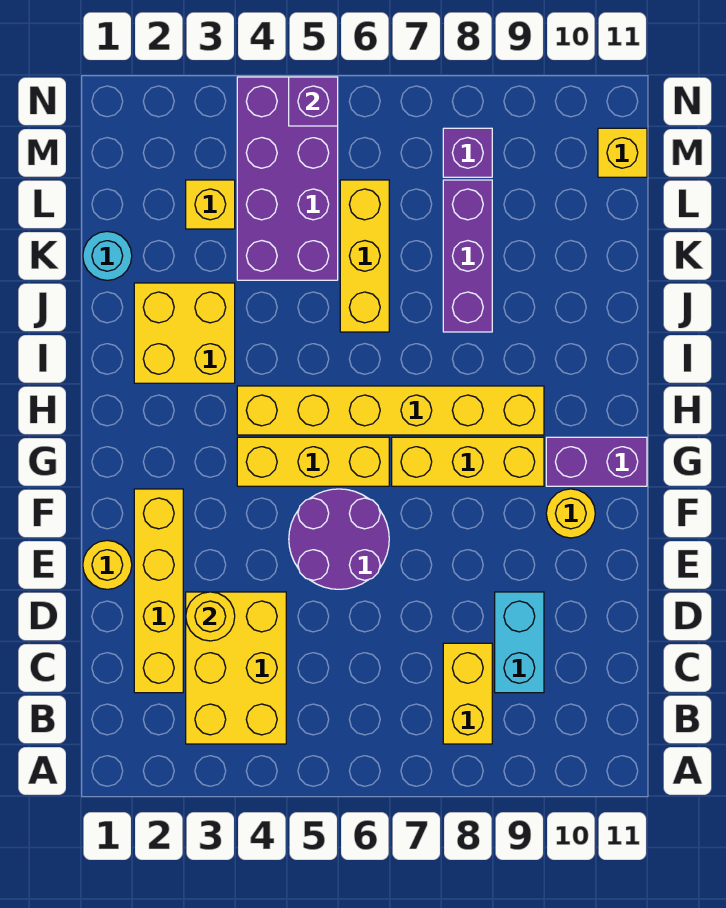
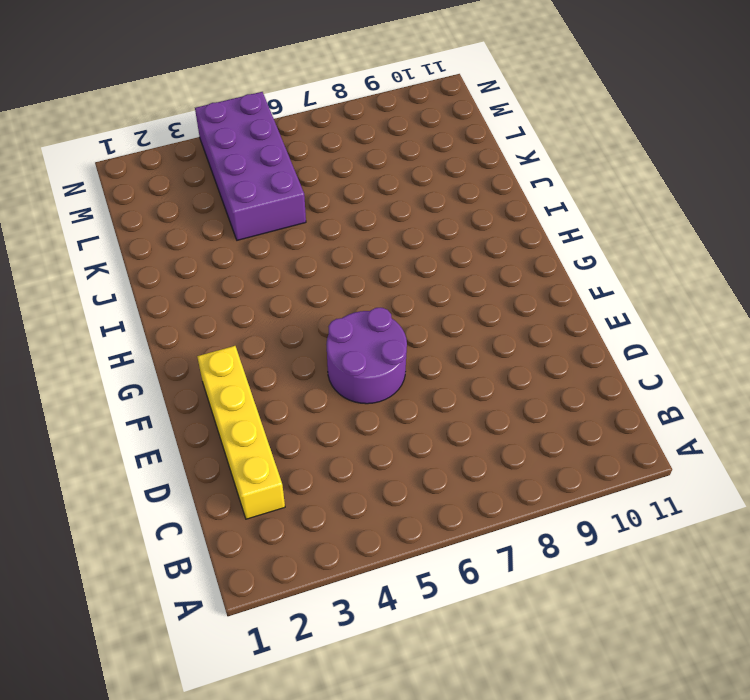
none -> yellow brick B3:D4 level 1
none -> yellow brick B8:C8 level 1
none -> cyan brick C9:D9 level 1

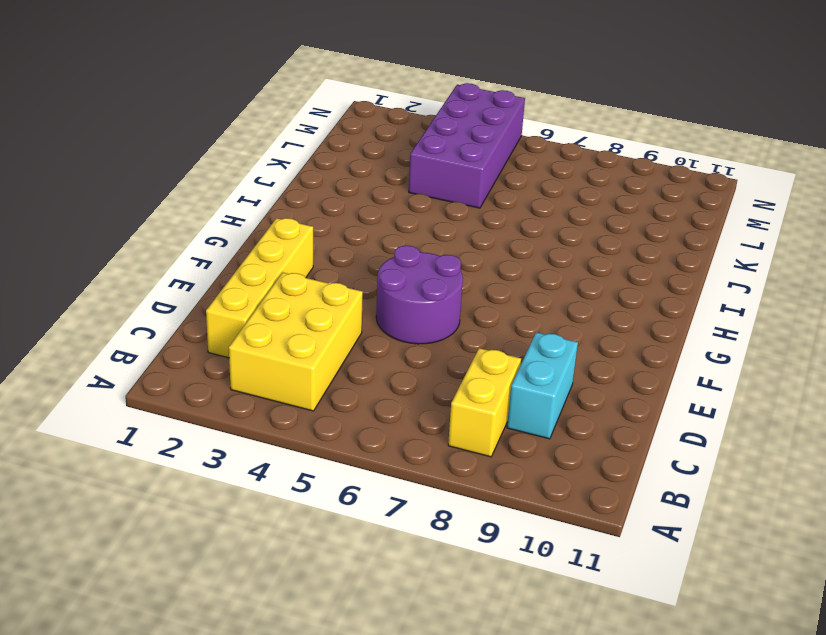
none -> yellow round brick E1 level 1
none -> yellow round brick F10 level 1
none -> yellow brick G4:G6 level 1

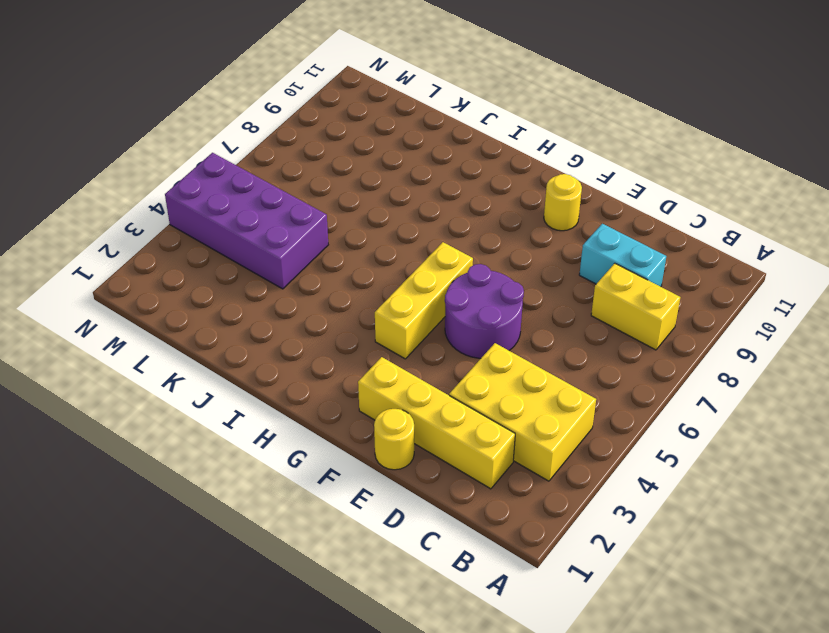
none -> yellow brick G7:G9 level 1
none -> purple brick G10:G11 level 1
none -> yellow brick H4:H9 level 1

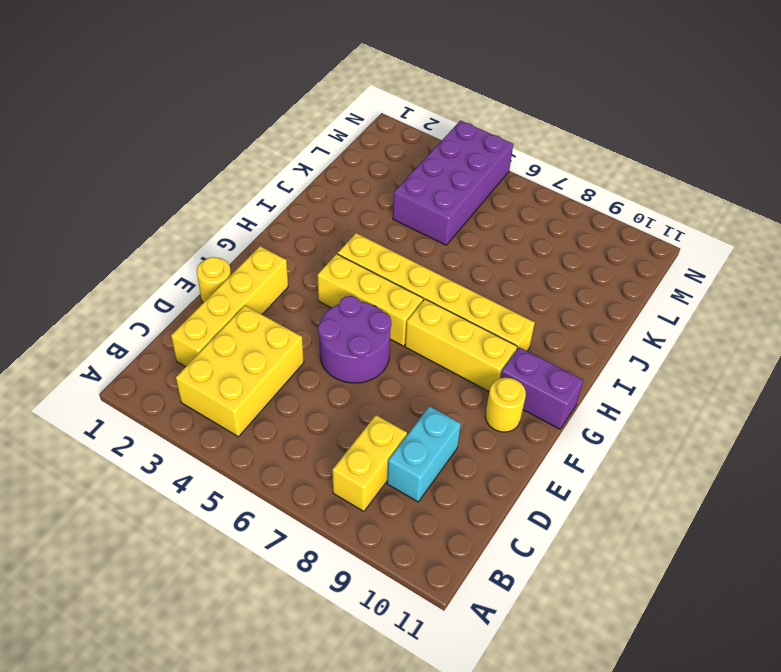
none -> yellow brick I2:J3 level 1
none -> yellow brick J6:L6 level 1
none -> purple brick J8:L8 level 1

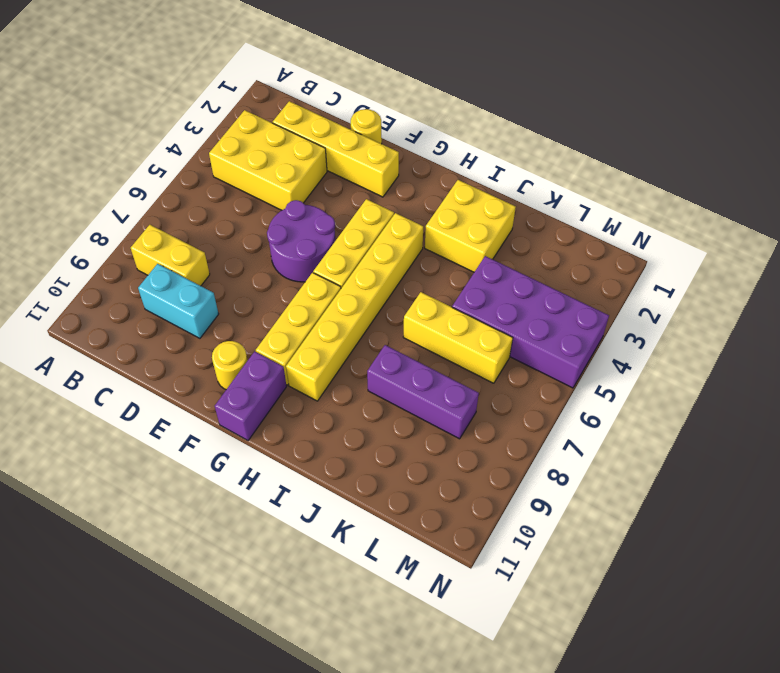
none -> cyan round brick K1 level 1
none -> yellow brick L3 level 1
none -> purple brick M8 level 1

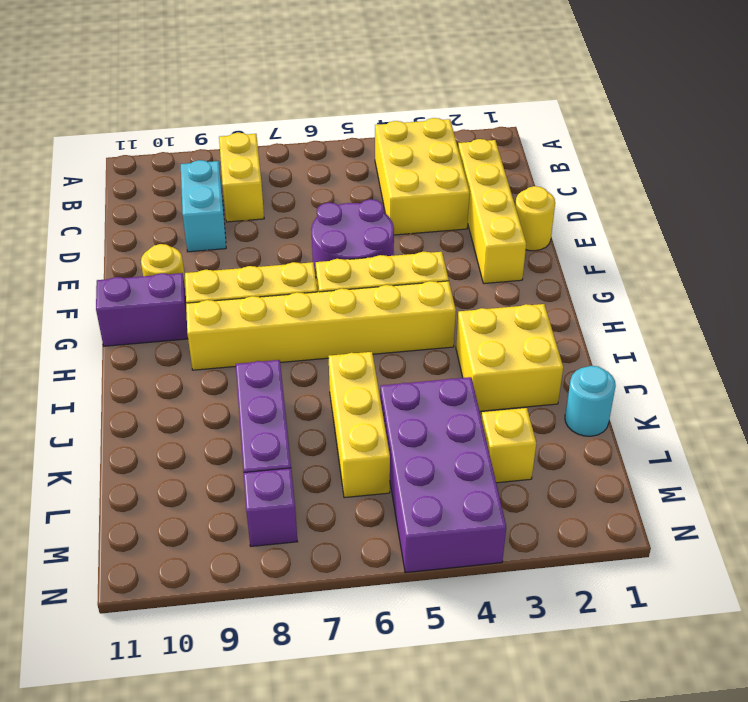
none -> yellow brick M11 level 1
none -> yellow round brick D3 level 2
none -> purple brick N5 level 2

